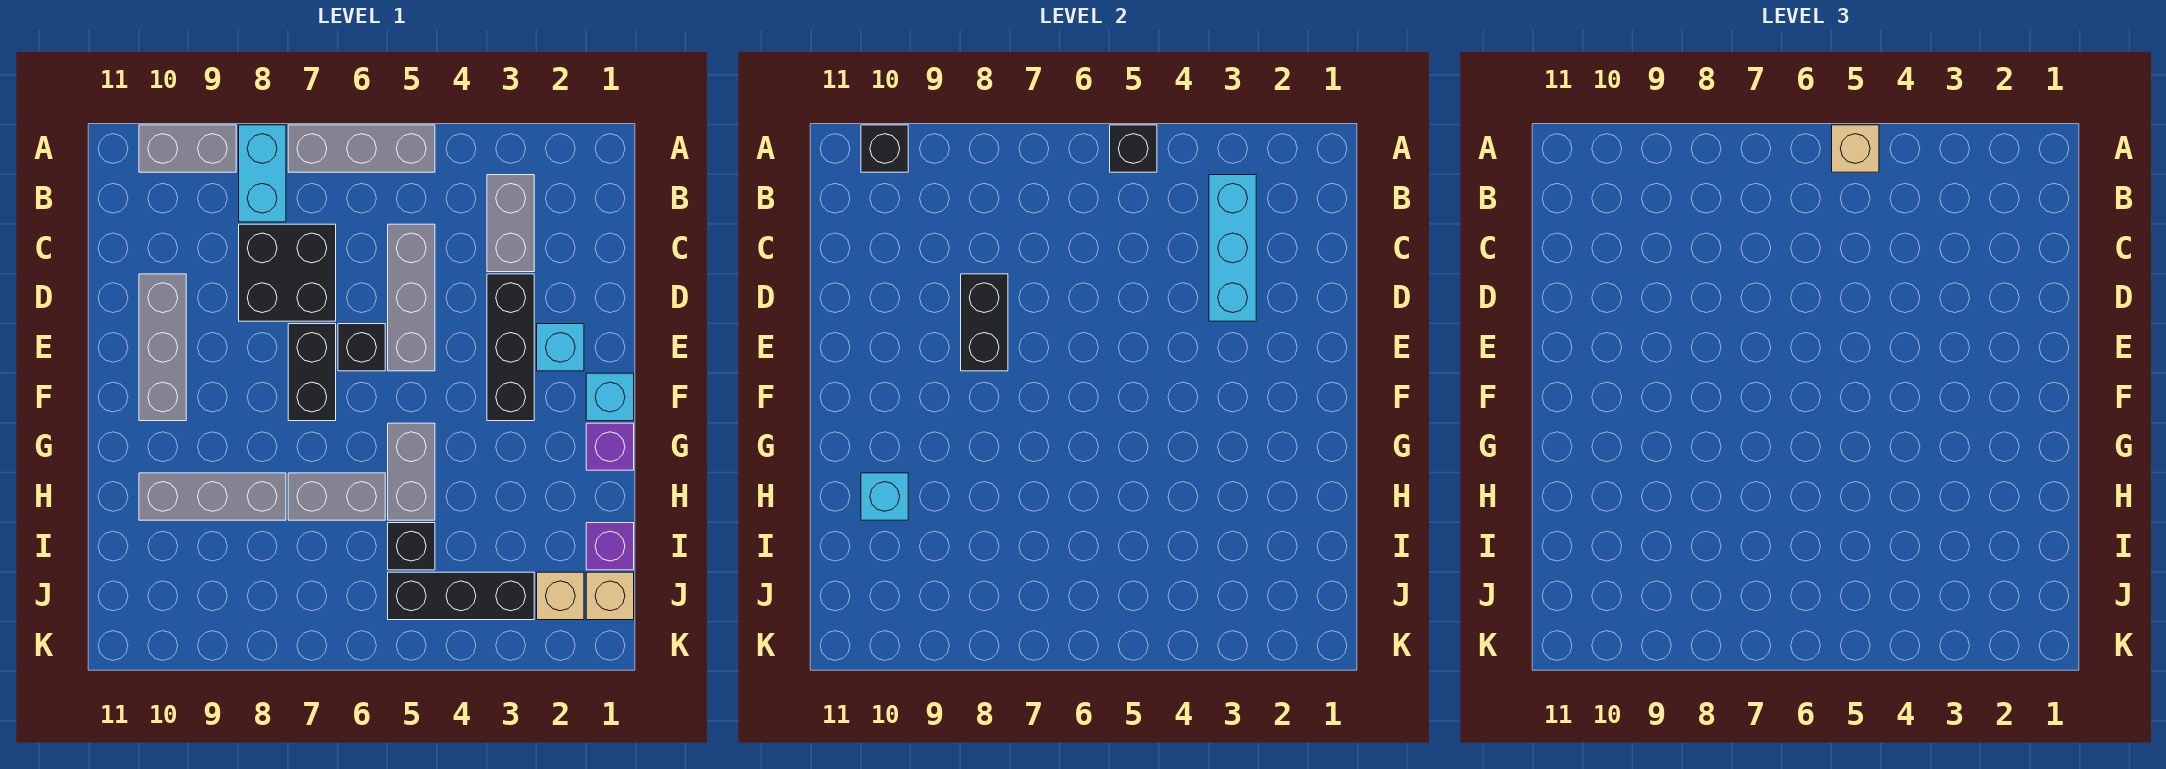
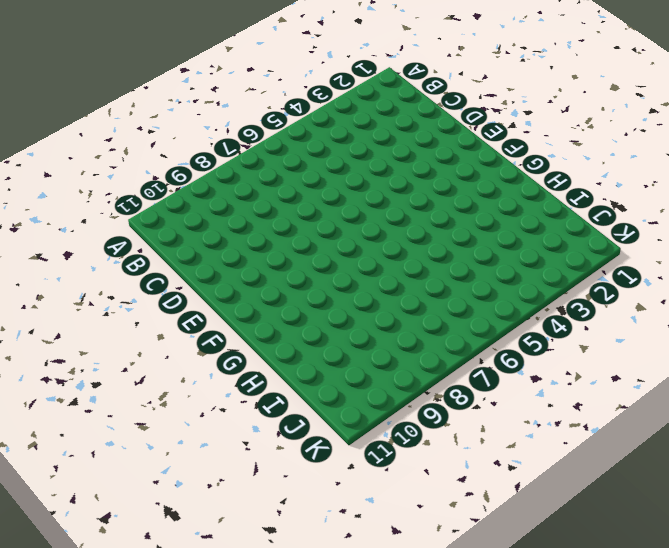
none -> grey brick A5:A7 level 1
none -> cyan brick A8:B8 level 1
none -> grey brick A9:A10 level 1

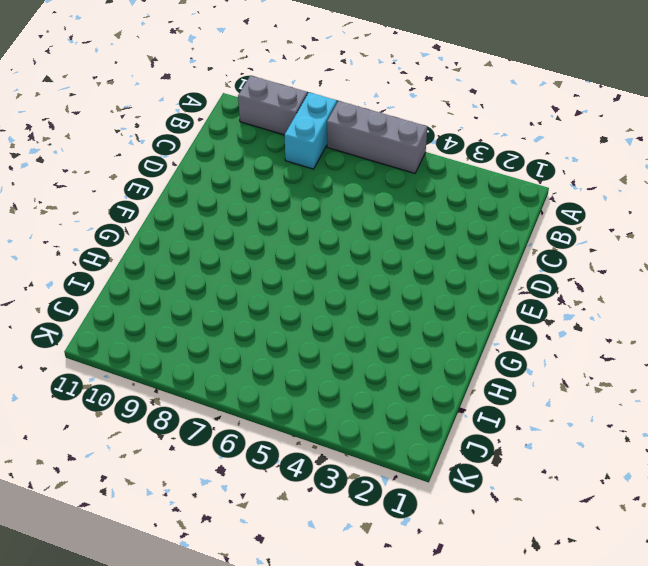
none -> grey brick B3:C3 level 1
none -> grey brick C5:E5 level 1
none -> black brick C7:D8 level 1

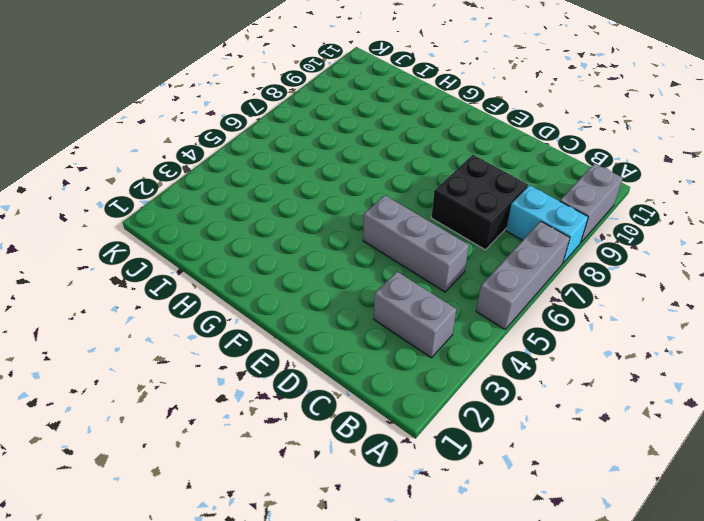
none -> black brick D3:F3 level 1
none -> grey brick D10:F10 level 1
none -> cyan brick E2 level 1

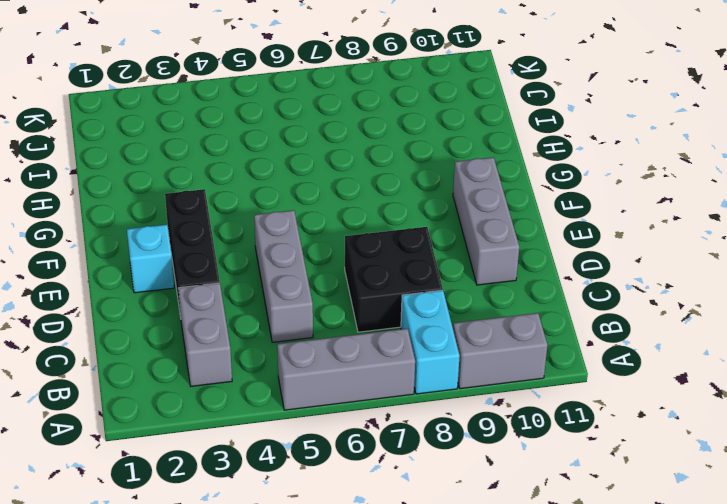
none -> black brick E6 level 1
none -> black brick E7:F7 level 1
none -> cyan brick F1 level 1

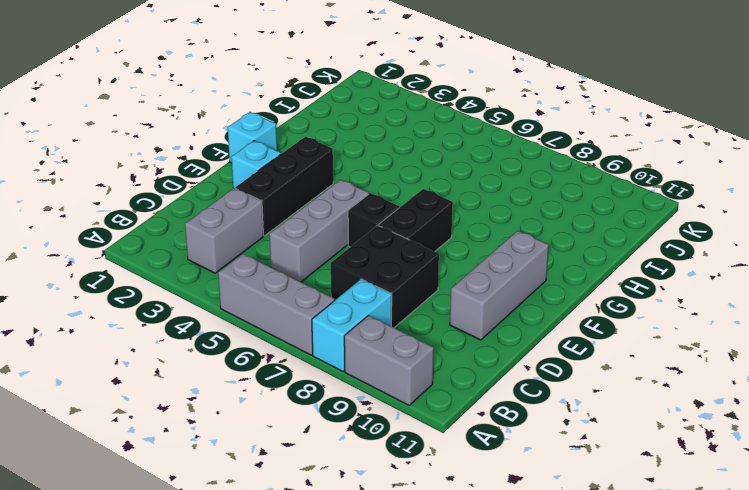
none -> purple brick G1 level 1
none -> grey brick G5:H5 level 1
none -> grey brick H6:H7 level 1

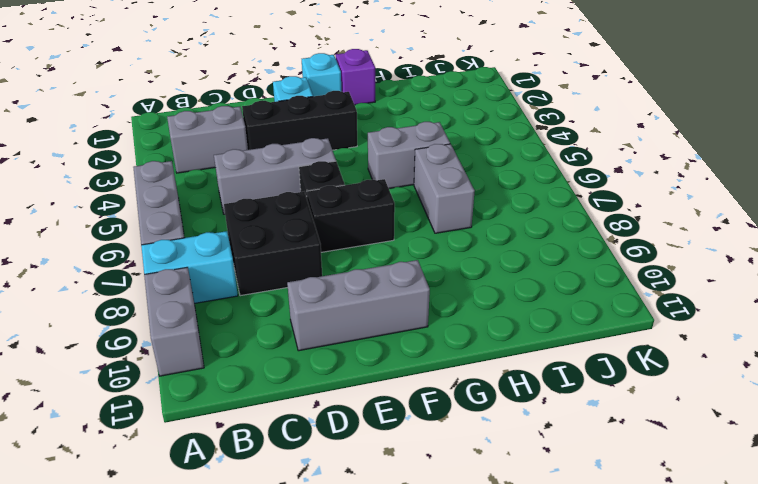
none -> grey brick H8:H10 level 1
none -> purple brick I1 level 1
none -> black brick I5 level 1

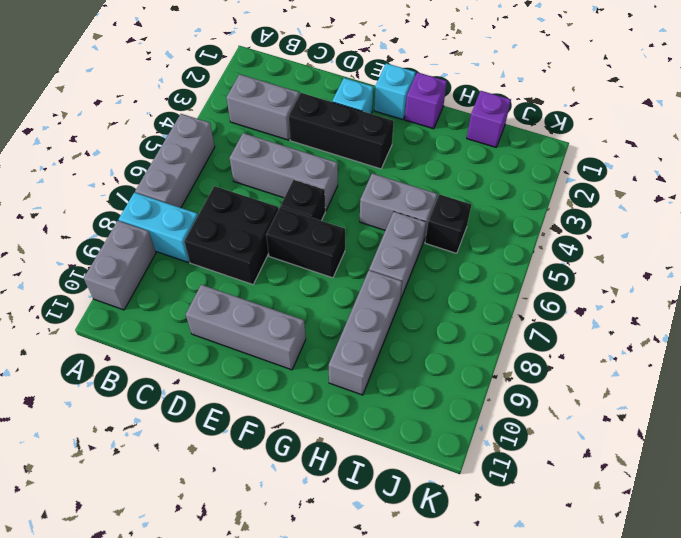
none -> tan brick J1 level 1
none -> tan brick J2 level 1
none -> black brick J3:J5 level 1

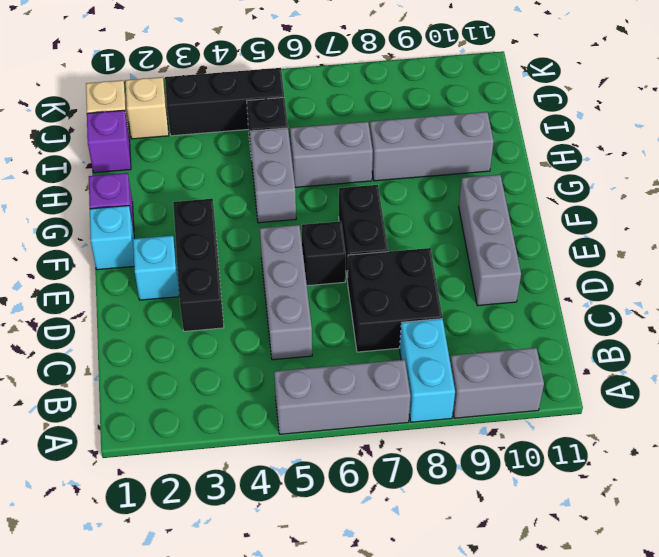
none -> grey brick B3:C3 level 1
none -> black brick A5 level 2
none -> black brick A10 level 2

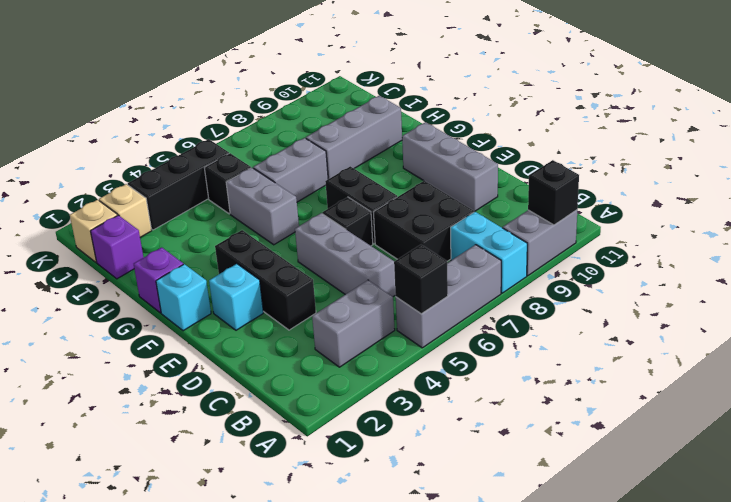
grey brick B3:B4 level 1 -> grey brick B3:C3 level 1
none -> cyan brick B3:D3 level 2
none -> black brick D8:E8 level 2
none -> cyan brick H10 level 2

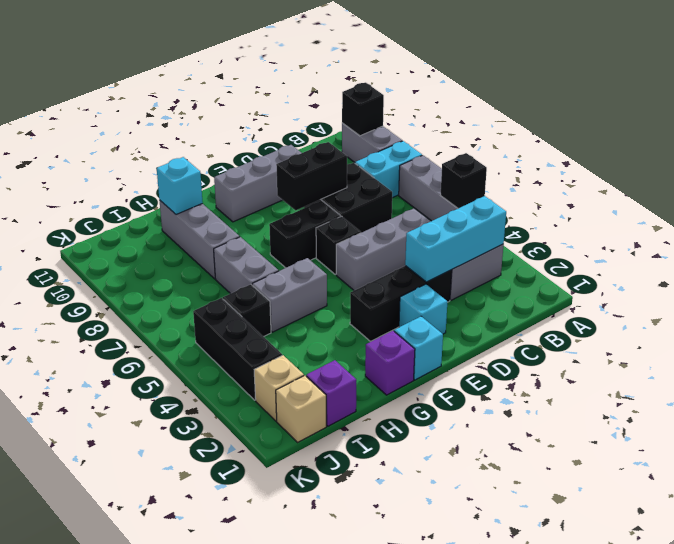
none -> tan brick A5 level 3

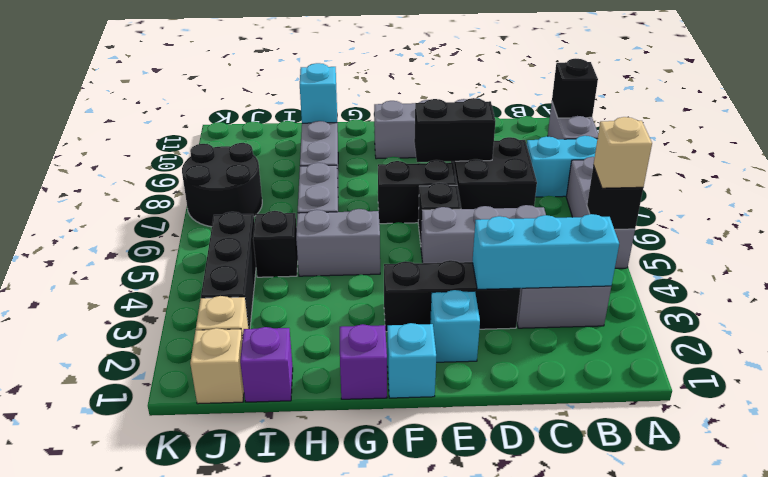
black round brick J7:K8 level 1 -> none

